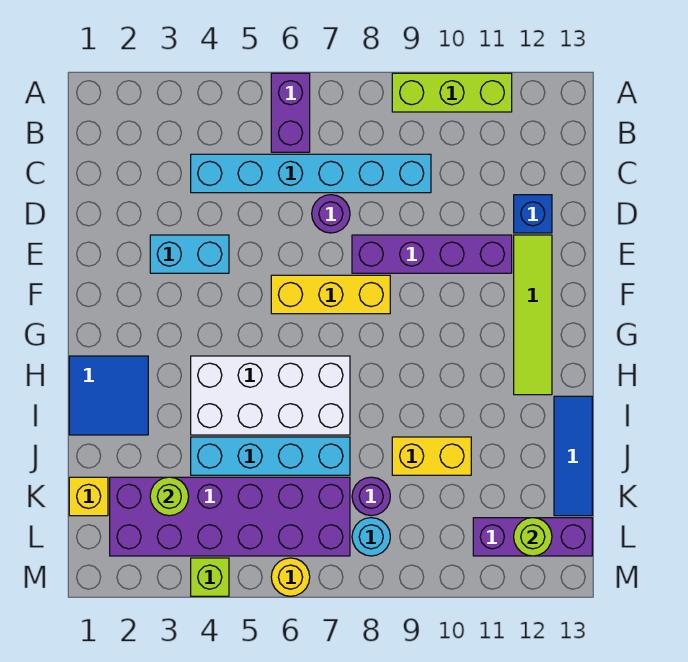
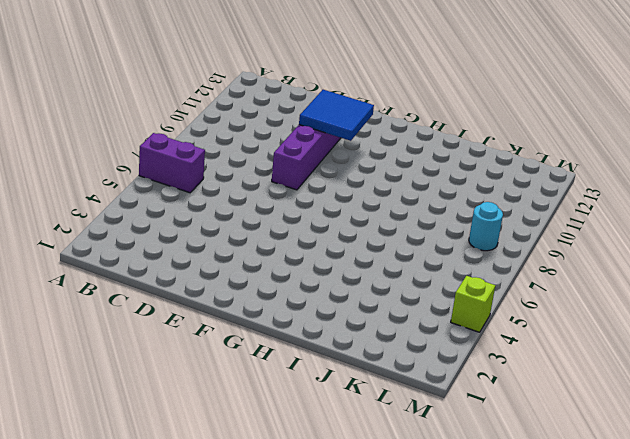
blue tile E10:F11 level 2 -> blue tile H1:I2 level 1
none -> lime brick A9:A11 level 1
none -> cyan brick C4:C9 level 1
none -> purple round brick D7 level 1

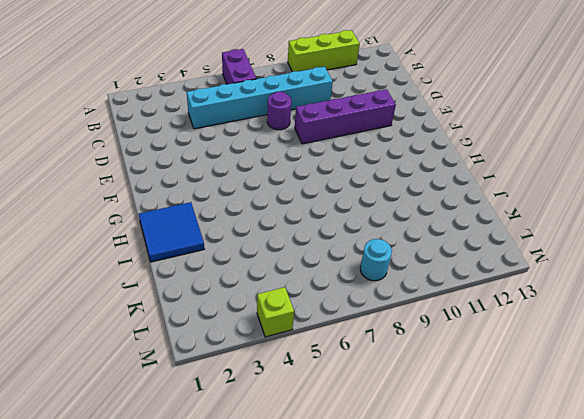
none -> blue brick D12 level 1
none -> cyan brick E3:E4 level 1
none -> lime tile E12:H12 level 1

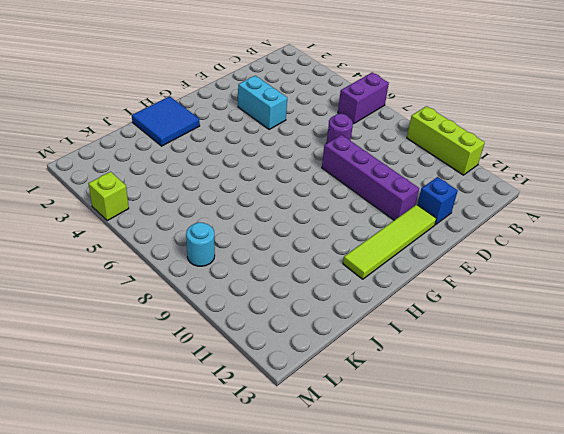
none -> cyan brick C4:C9 level 1
none -> yellow brick F6:F8 level 1
none -> white brick H4:I7 level 1

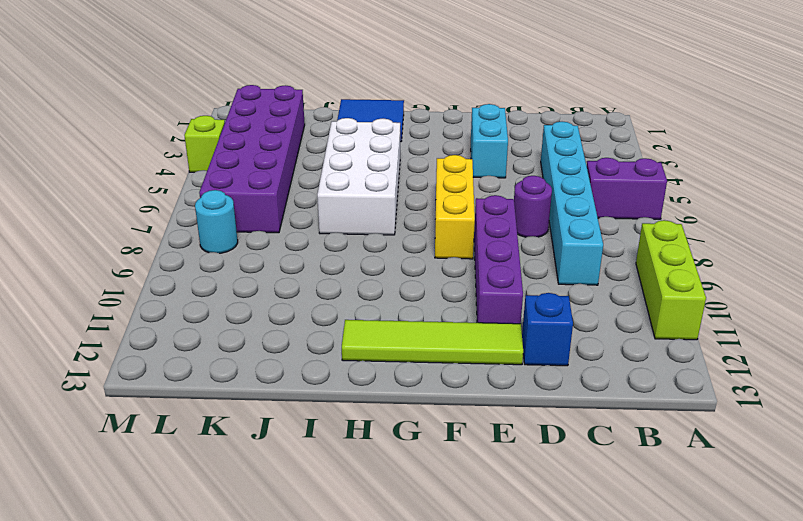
none -> blue tile I13:K13 level 1
none -> cyan brick J4:J7 level 1
none -> yellow brick J9:J10 level 1

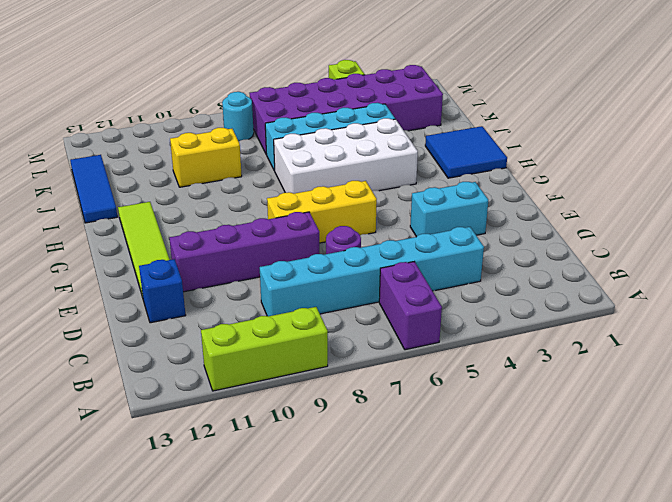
none -> yellow brick K1 level 1
none -> purple round brick K8 level 1
none -> purple brick L11:L13 level 1

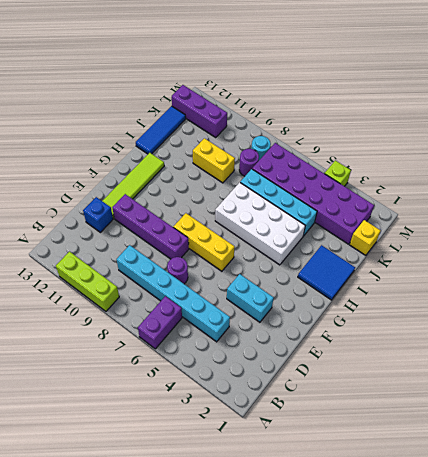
none -> yellow round brick M6 level 1
none -> lime round brick K3 level 2
none -> lime round brick L12 level 2

